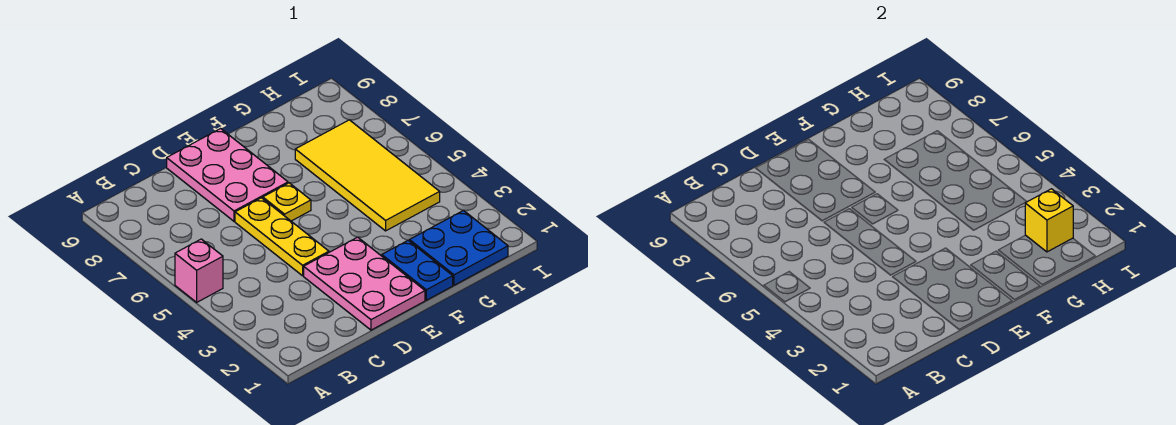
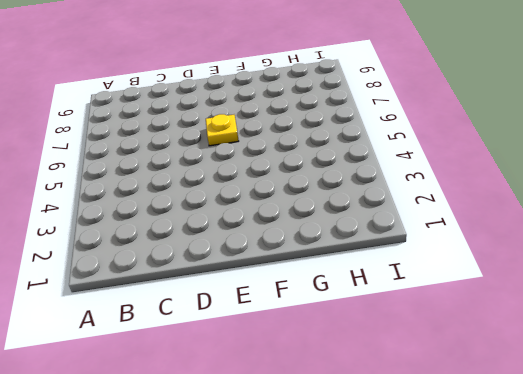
none -> pink brick A5 level 1
none -> pink plate D1:E3 level 1

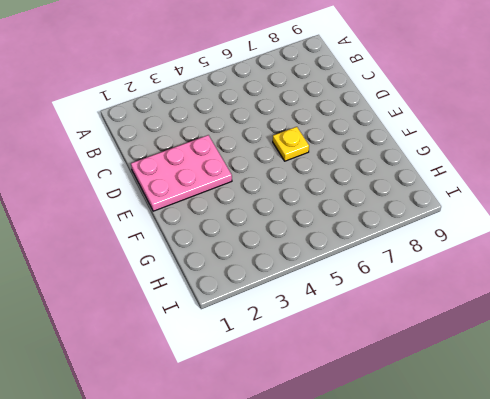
none -> pink brick A5 level 1
none -> yellow plate D4:D6 level 1

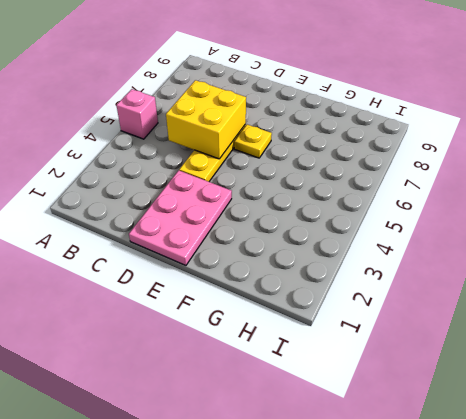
yellow brick C5:D6 level 2 -> none
none -> pink plate D7:E9 level 1
none -> blue plate F1:F2 level 1

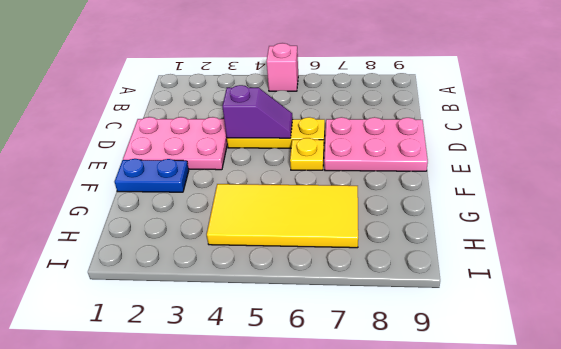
purple slope D4:D5 level 2 top 4 -> none
none -> blue plate G1:H2 level 1
none -> yellow brick H2 level 2

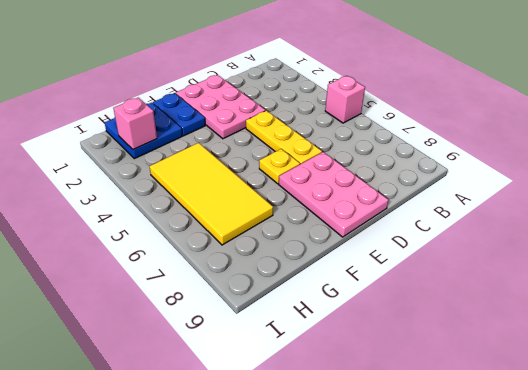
pink brick H2 level 2 -> yellow brick H2 level 2

